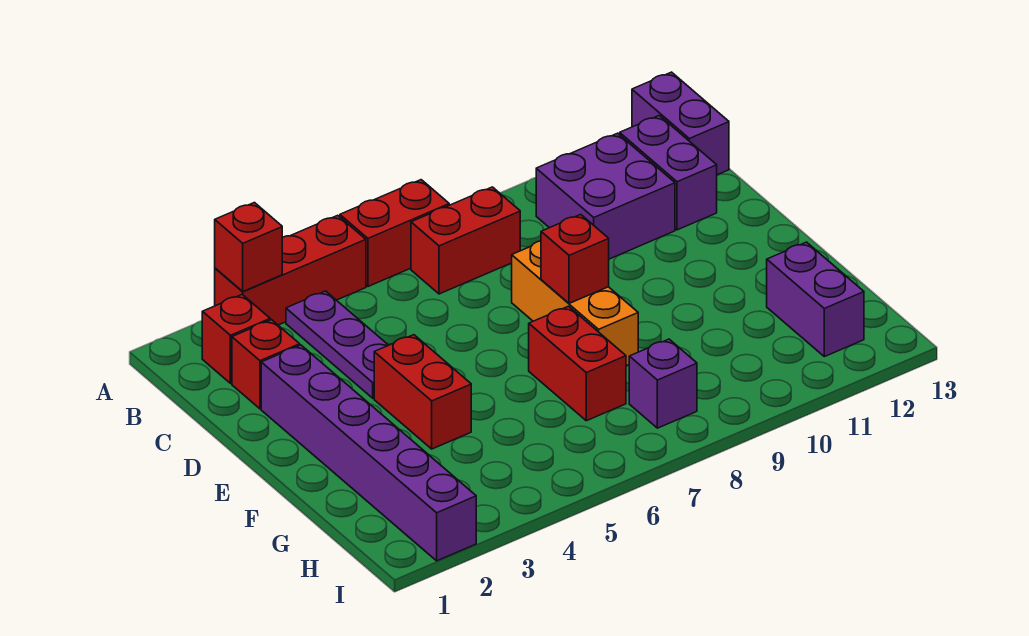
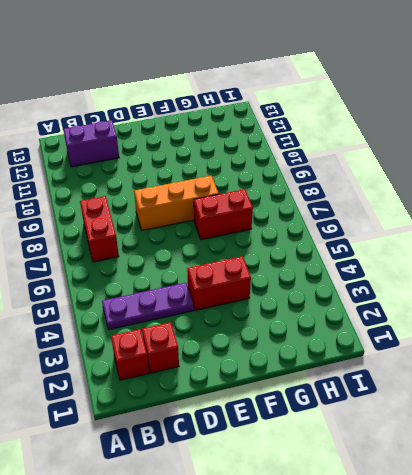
none -> red brick A3:A5 level 1
none -> red brick A6:A7 level 1
none -> purple brick A13:B13 level 1

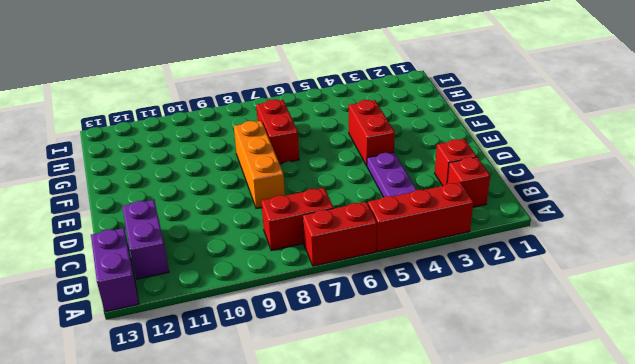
none -> purple brick B10:C11 level 1
none -> purple brick D2:I2 level 1
none -> purple brick G12:H12 level 1

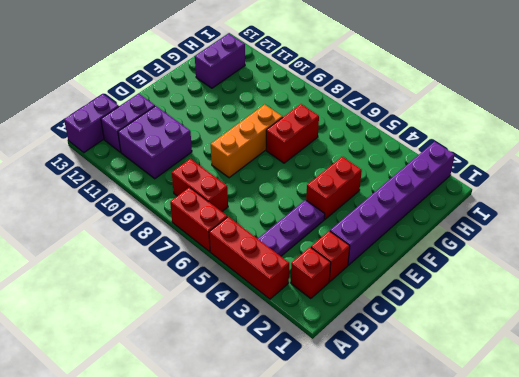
none -> purple brick H8 level 1
none -> red brick A3 level 2
none -> red brick E8 level 2

